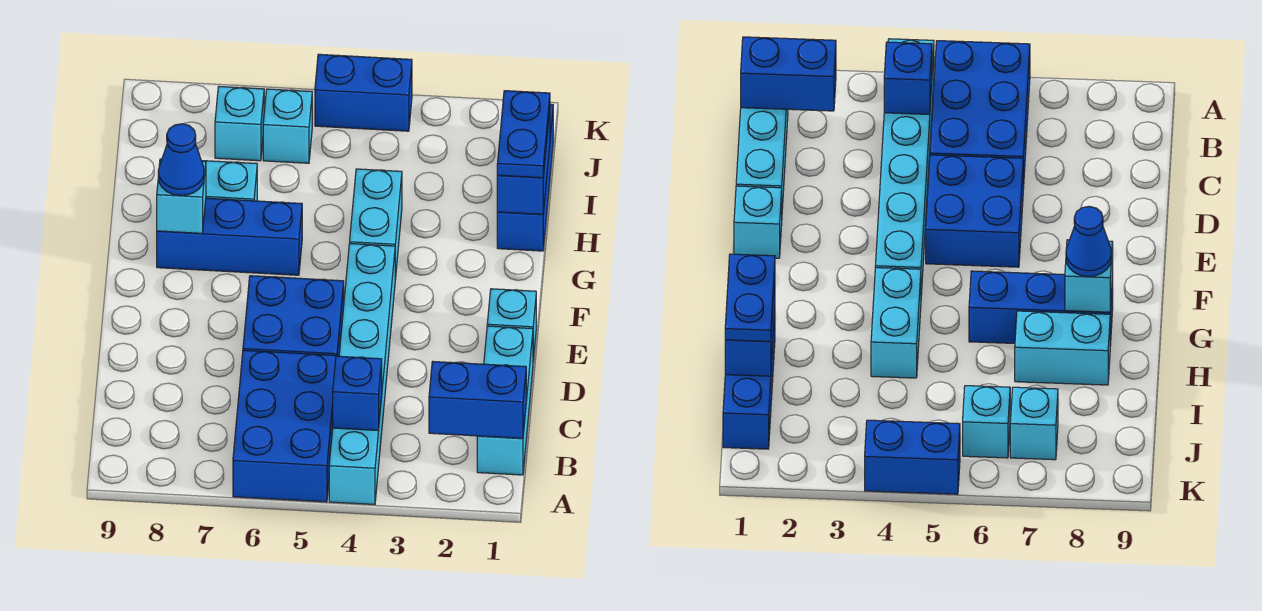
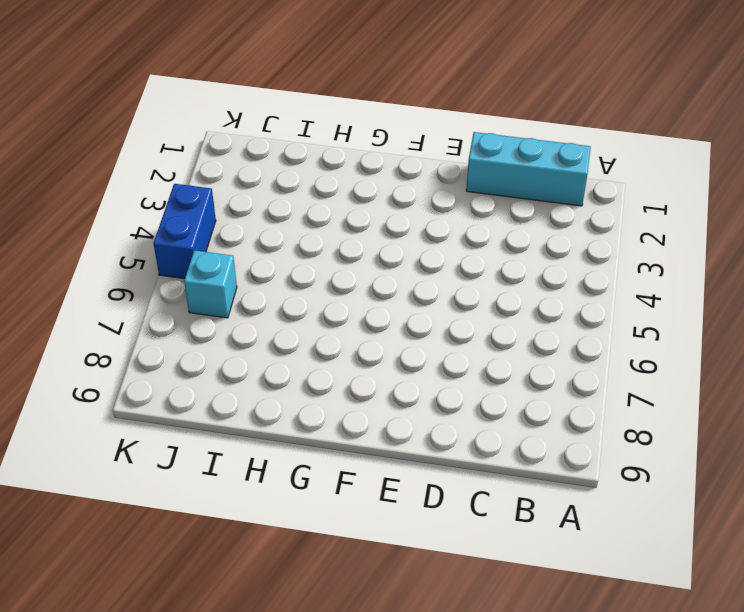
none -> cyan brick A4:F4 level 1
none -> blue brick A5:C6 level 1
none -> blue brick D5:E6 level 1

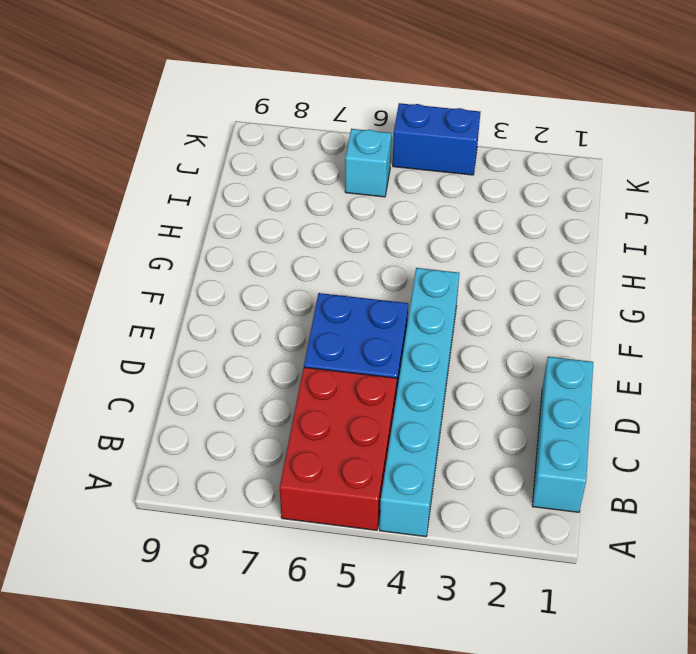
red brick A5:C6 level 1 -> blue brick A5:C6 level 1
none -> cyan brick E1 level 1
none -> cyan brick G4:H4 level 1
none -> blue brick G6:G8 level 1

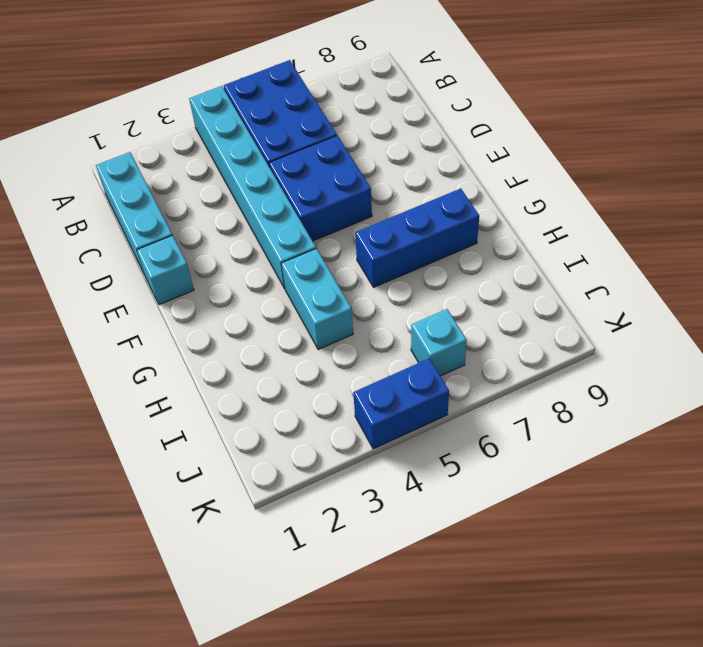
none -> blue brick H1:J1 level 1
none -> cyan brick H7:H8 level 1
none -> cyan brick J7 level 1

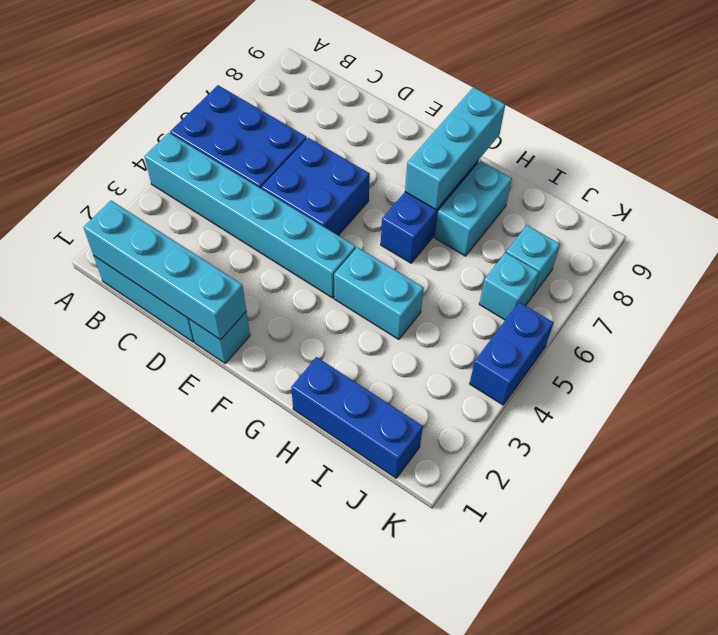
cyan brick B1:E1 level 2 -> blue brick B1:B2 level 2
cyan brick G7:G9 level 2 -> cyan brick G8 level 2
none -> blue brick B4 level 2
none -> blue brick H1:I1 level 2
none -> blue cone G8 level 3

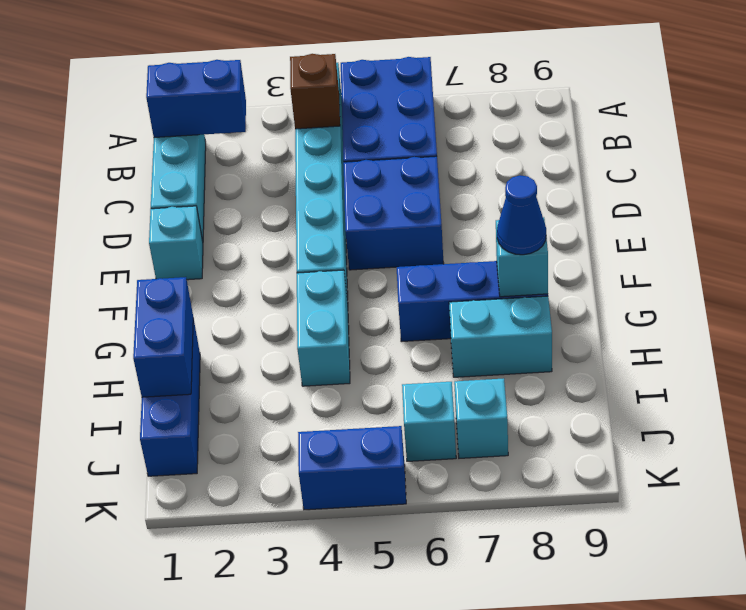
brown brick B4 level 2 -> blue brick B4 level 2
none -> blue plate H1:I1 level 3

